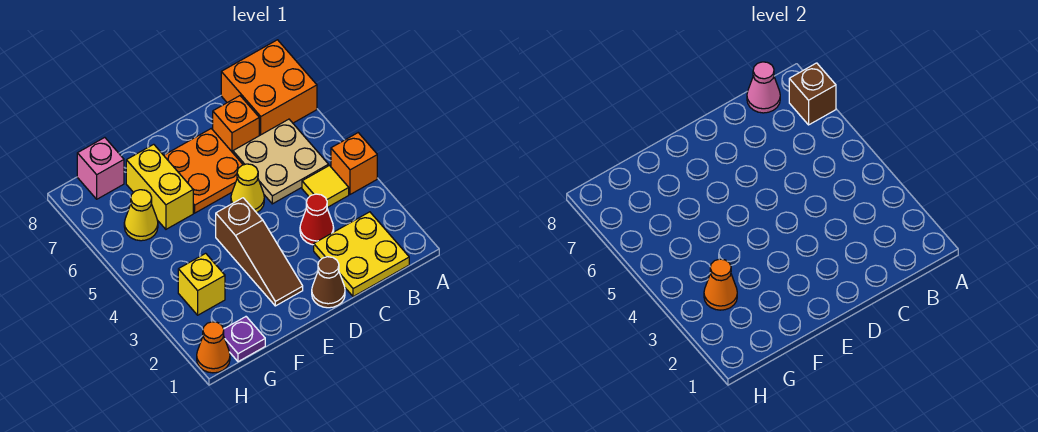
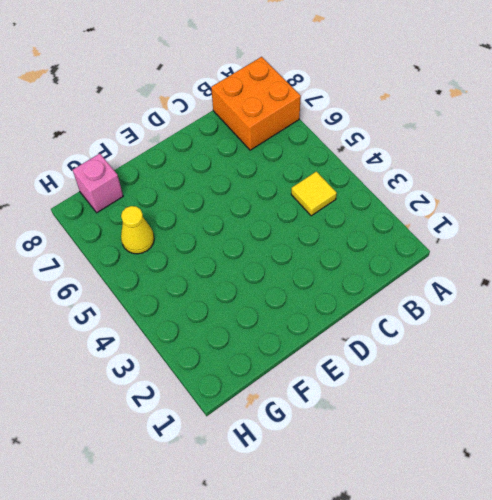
none -> orange brick A4 level 1
none -> yellow plate B1:C2 level 1
none -> tan plate B5:C6 level 1

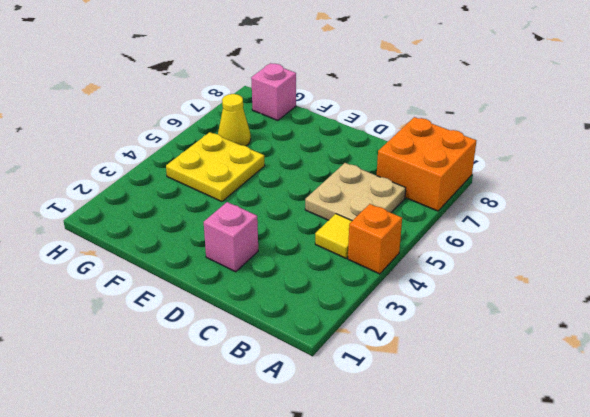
pink brick D2 level 1 -> none
yellow plate F4:G5 level 1 -> yellow plate B1:C2 level 1
none -> red cone C3 level 1
none -> orange brick C7 level 1
none -> brown cone D1 level 1

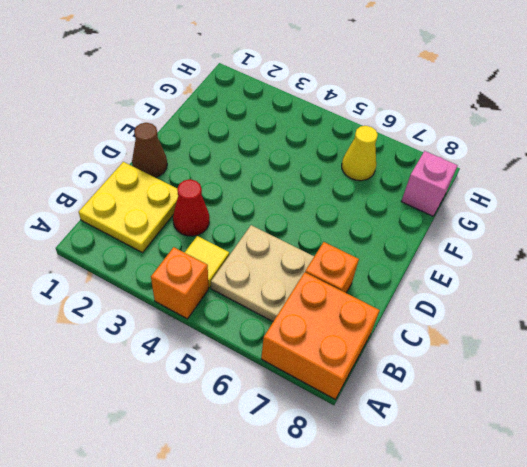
none -> yellow cone D5 level 1
none -> orange plate D6:E7 level 1
none -> brown slope E2:E4 level 1 top 4

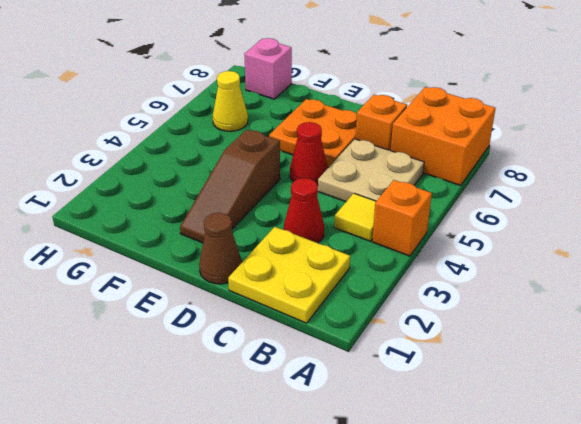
red cone D5 level 1 -> yellow cone D5 level 1
none -> yellow brick F6:F7 level 1
none -> purple plate G1 level 1
none -> yellow brick G3 level 1

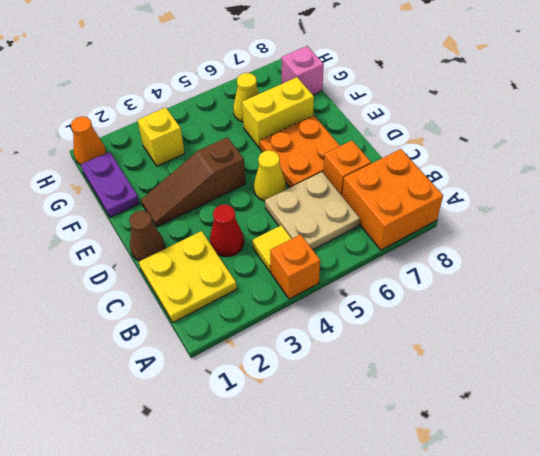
purple plate F1:G1 level 1 -> purple plate G1 level 1
none -> brown brick A7 level 2
none -> pink cone B8 level 2
none -> orange cone G3 level 2

